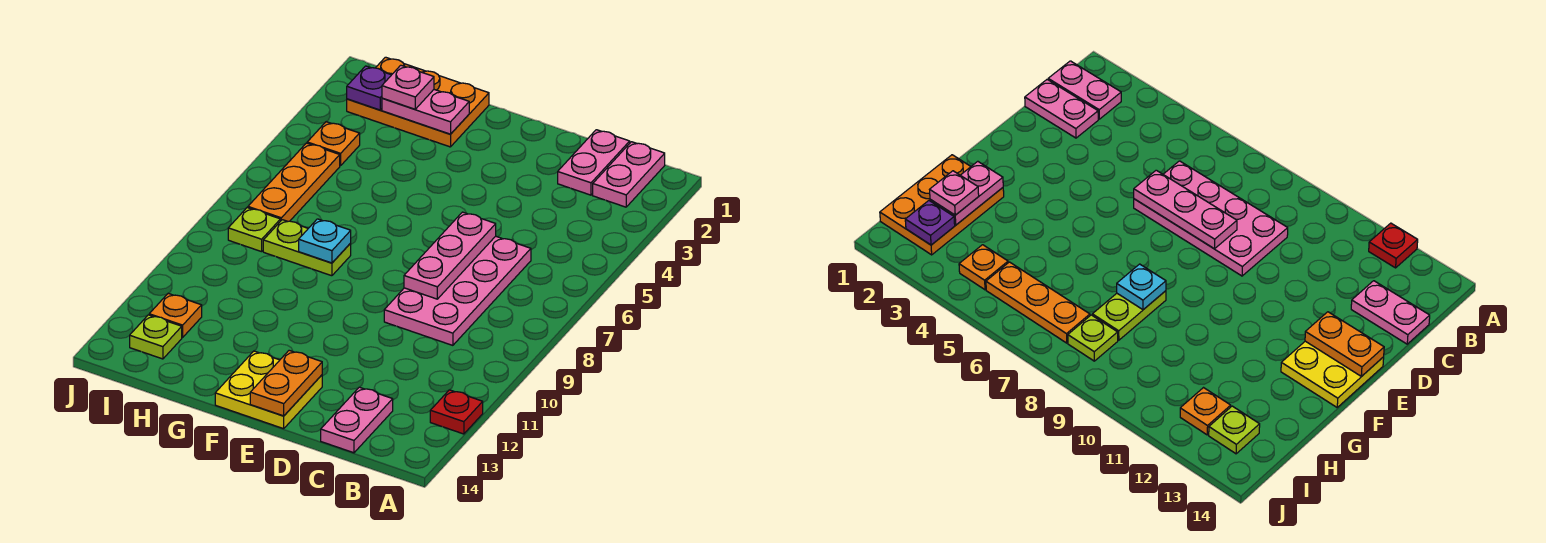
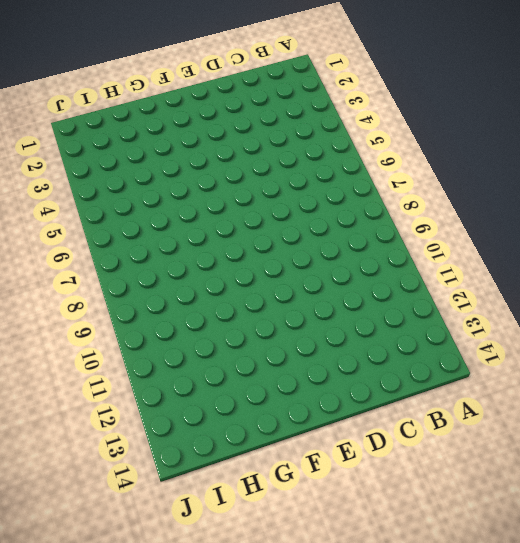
none -> red plate A12 level 1
none -> pink plate B1:B2 level 1
none -> pink plate C1:C2 level 1

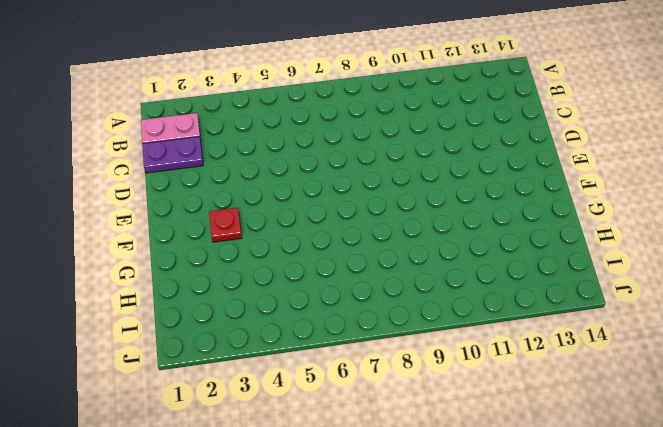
purple plate C1:C2 level 1 -> pink plate C1:C2 level 1
red plate F3 level 1 -> red plate A12 level 1
none -> pink plate C6:D9 level 1
none -> pink plate C13:C14 level 1
none -> yellow plate E13:F14 level 1

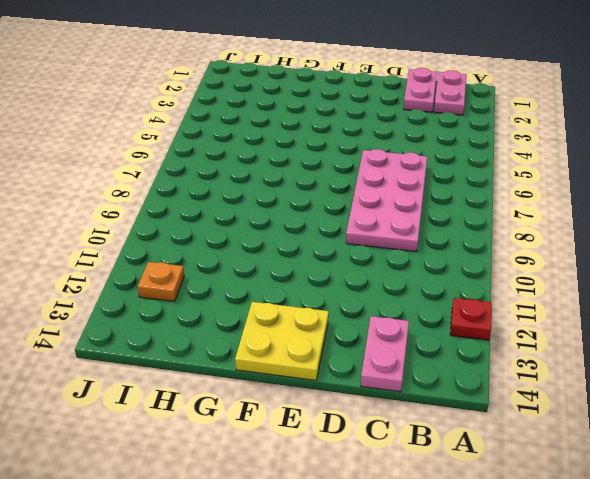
none -> orange plate G1:I2 level 1
none -> lime plate G8:H8 level 1
none -> orange plate I4 level 1

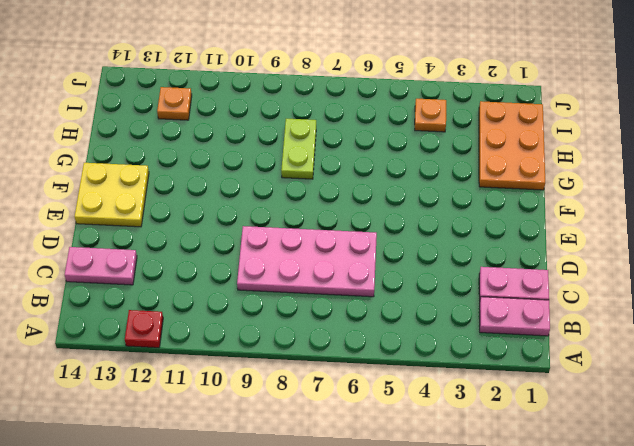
none -> orange plate I5:I7 level 1
none -> lime plate I8 level 1
none -> lime plate I13 level 1

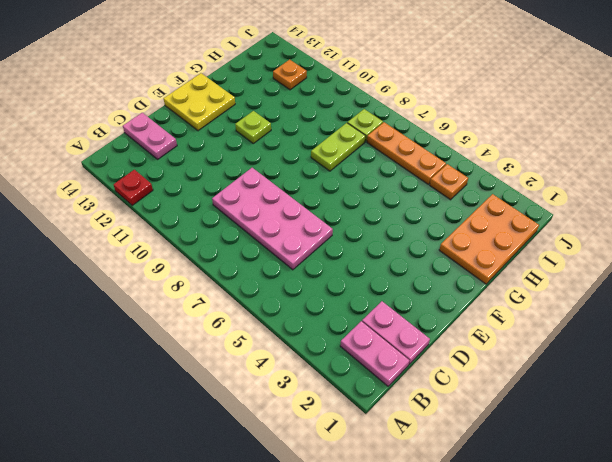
lime plate F11 level 1 -> lime plate I13 level 1
none -> pink plate D6:D8 level 2
none -> orange plate E13:E14 level 2
none -> pink plate G2:H2 level 2

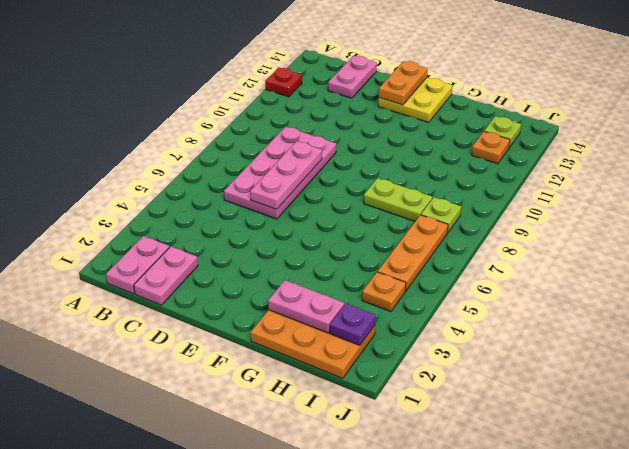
none -> cyan plate G8 level 2
none -> pink plate H2 level 3

